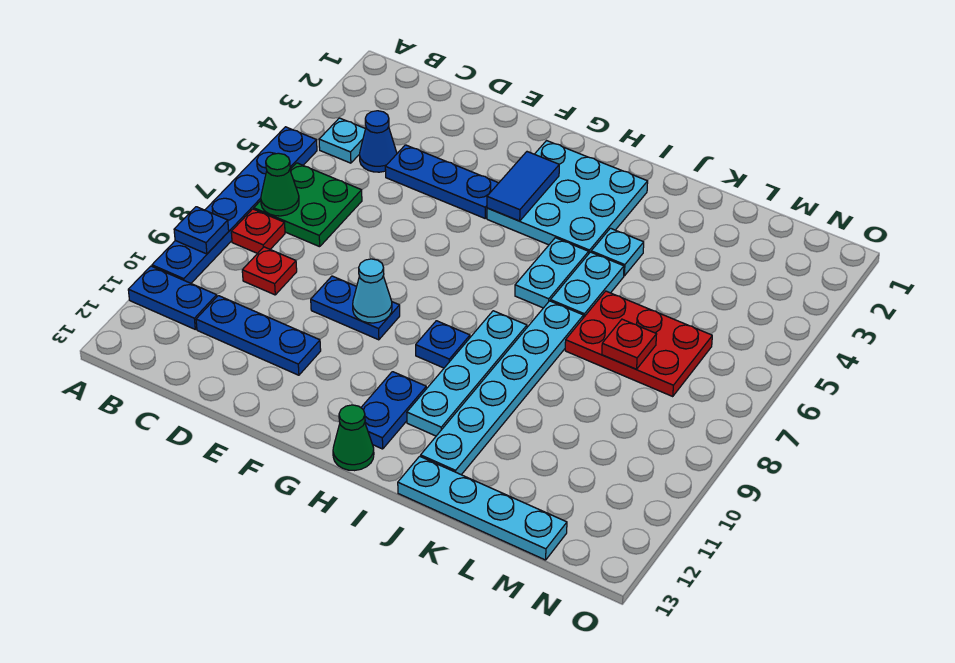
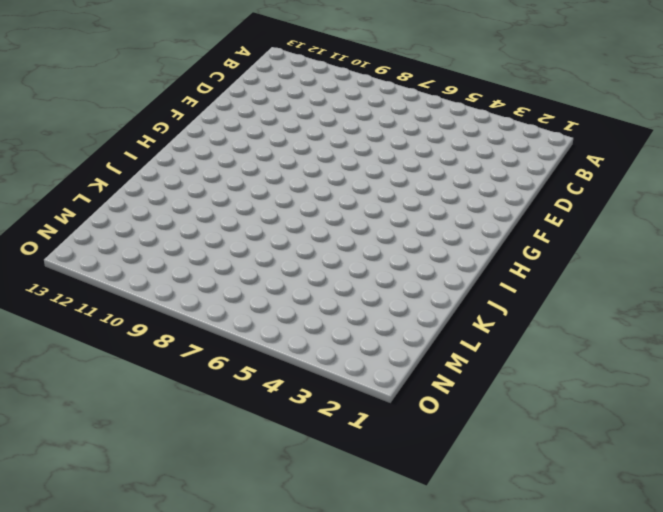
none -> blue plate A5:A10 level 1
none -> blue plate A11:B11 level 1
none -> cyan plate B4 level 1

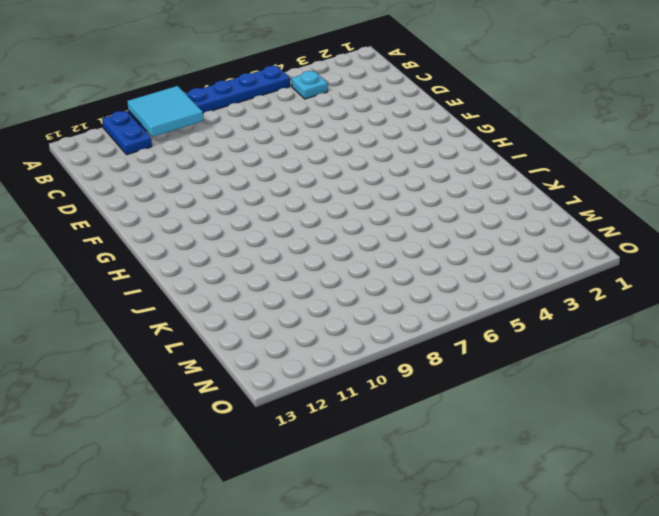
cyan tile A9:B10 level 2 -> blue plate A9 level 2
none -> green plate B6:C7 level 1
none -> red plate B8 level 1
none -> blue cone C4 level 1

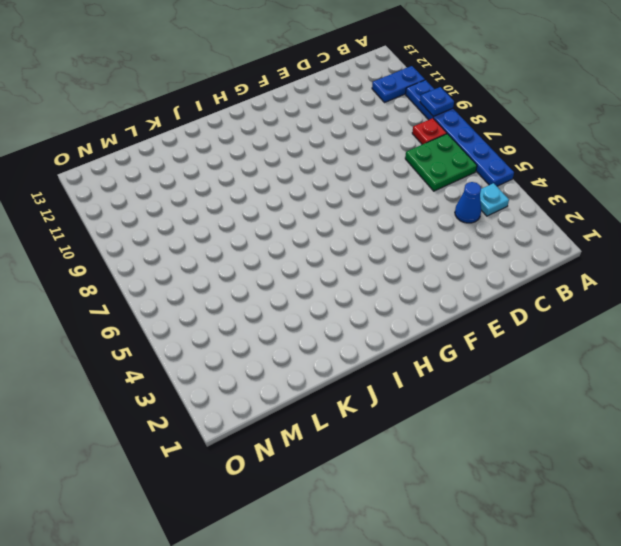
none -> red plate C9 level 1
none -> blue plate C11:E11 level 1
none -> blue plate D4:F4 level 1

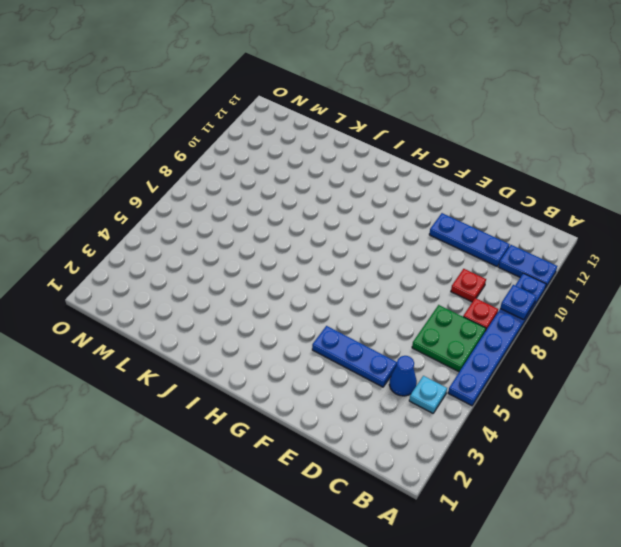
none -> blue plate E9:F9 level 1
none -> cyan plate G2:I4 level 1
none -> blue plate H9 level 1

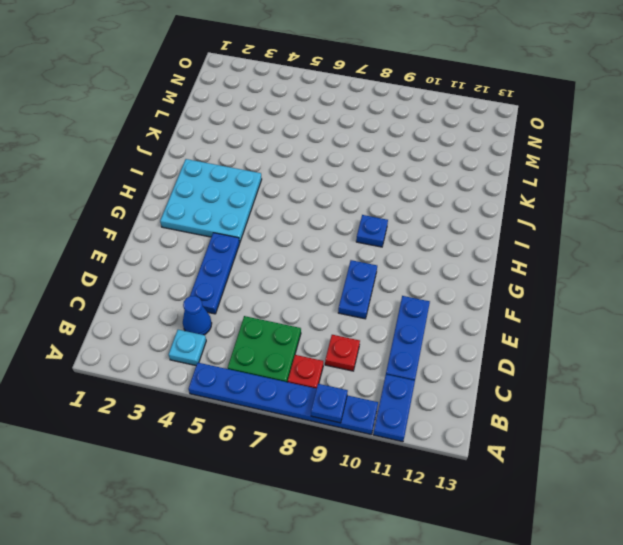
none -> blue plate H11:H12 level 1
none -> green cone H13 level 1
none -> cyan plate I5:I6 level 1

